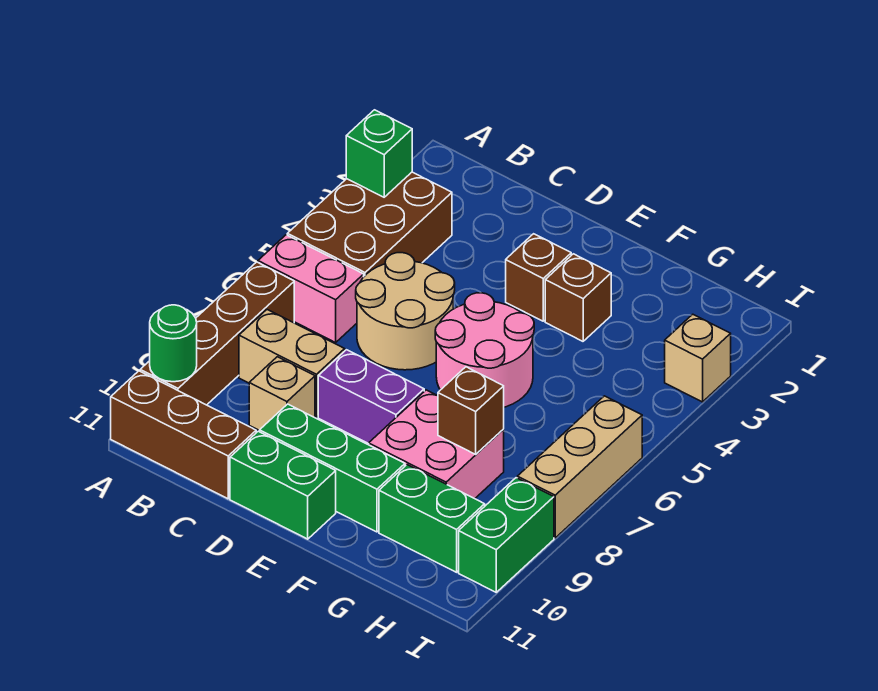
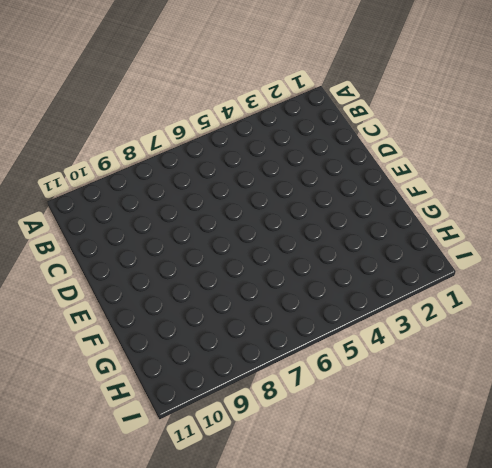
none -> brown brick A3:B5 level 1
none -> pink brick A6:B6 level 1
none -> brown brick A7:A10 level 1

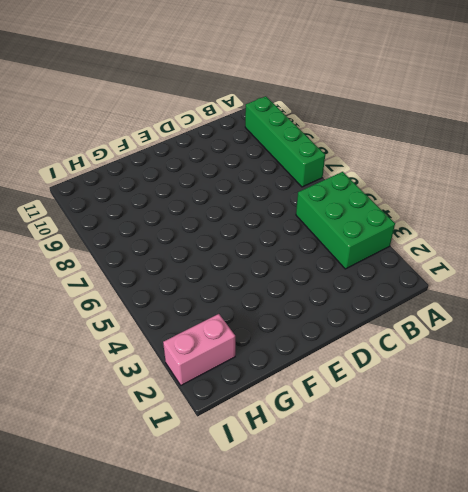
green brick A3:B5 level 1 -> brown brick A3:B5 level 1
green brick A7:A10 level 1 -> brown brick A7:A10 level 1
pink brick H2:I2 level 1 -> pink brick A6:B6 level 1
none -> brown brick A11:C11 level 1
none -> tan brick B8:C8 level 1
none -> tan round brick C5:D6 level 1

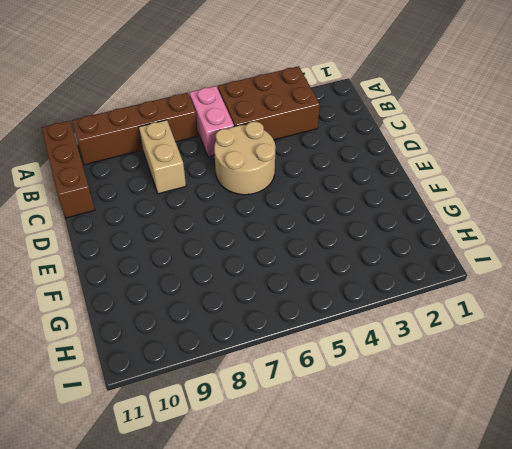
none -> tan brick C9 level 1
none -> purple brick D8:E8 level 1
none -> green brick D10:F10 level 1

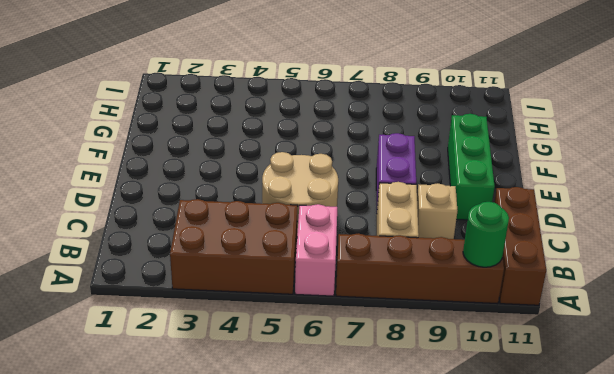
none -> green brick D11:E11 level 1
none -> brown brick E3 level 1
none -> pink round brick E5:F6 level 1

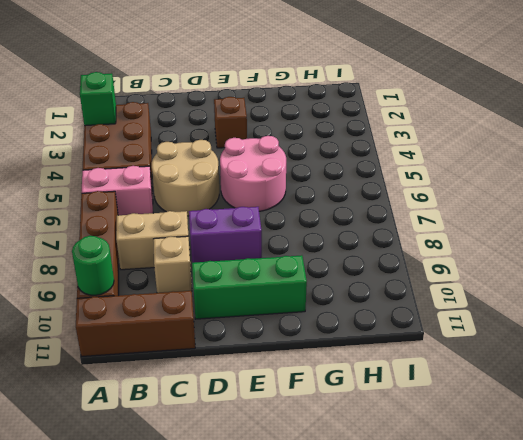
none -> green brick D11:E11 level 1
none -> brown brick F3 level 1
none -> pink brick F8:G9 level 1

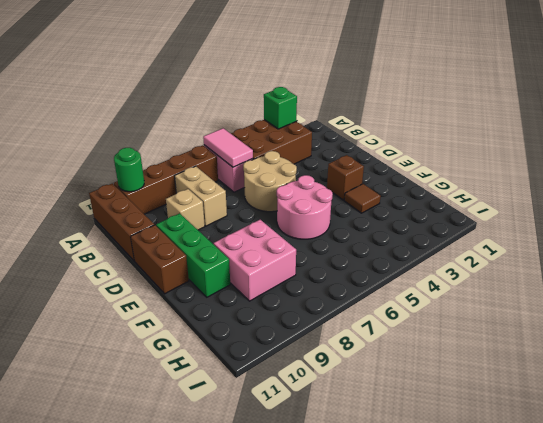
pink tile A6:B6 level 2 -> none
brown brick D11:E11 level 1 -> green brick D11:E11 level 1
brown tile F3 level 1 -> brown brick F3 level 1
none -> purple brick D8:E8 level 1
none -> green brick G10:H10 level 1
none -> tan brick I3 level 1

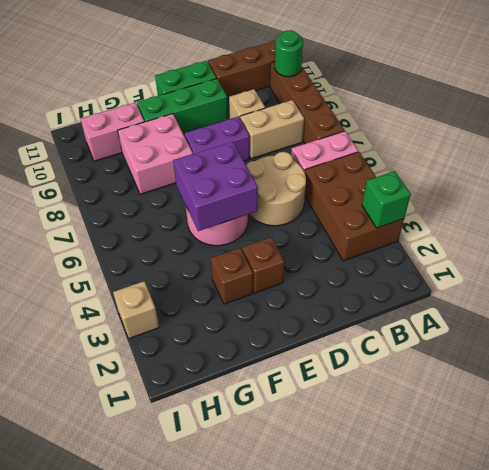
purple brick E5:F6 level 2 -> none
pink brick G10:H10 level 1 -> green brick G10:H10 level 1
none -> tan brick I6:I8 level 1
none -> green brick I9:I10 level 1
none -> brown brick G8 level 2

